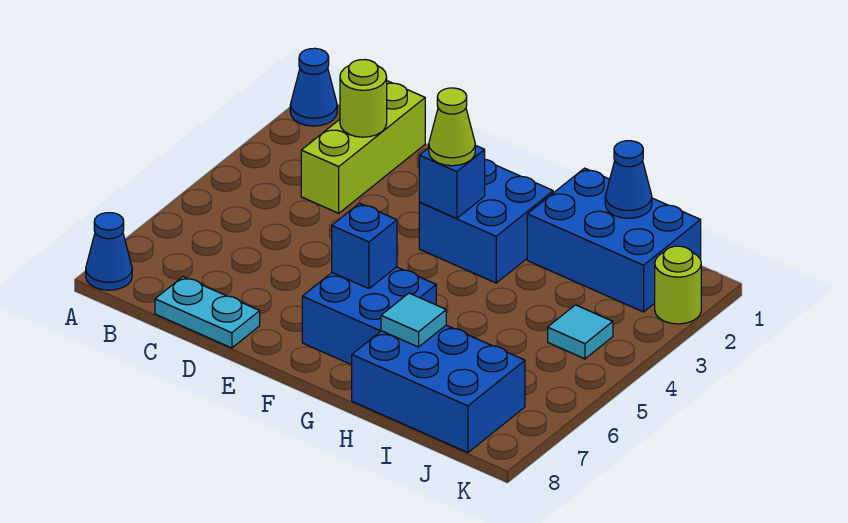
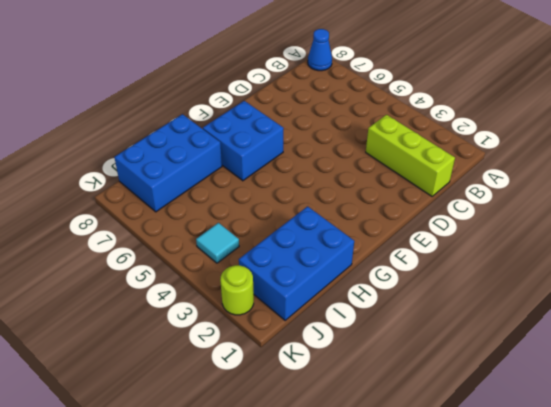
none -> blue cone A1 level 1
none -> cyan plate C8:D8 level 1
none -> blue brick F2:G3 level 1

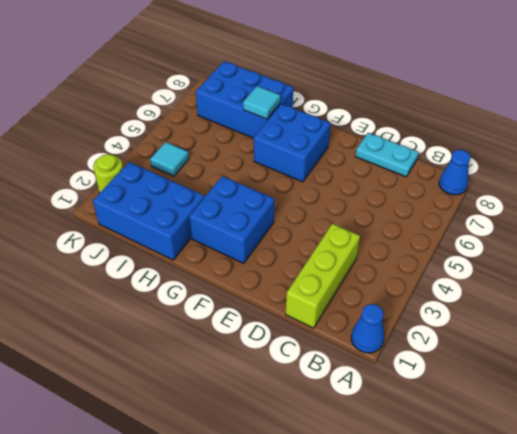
none -> lime round brick C2 level 2
none -> blue brick F3 level 2
none -> blue brick F6 level 2

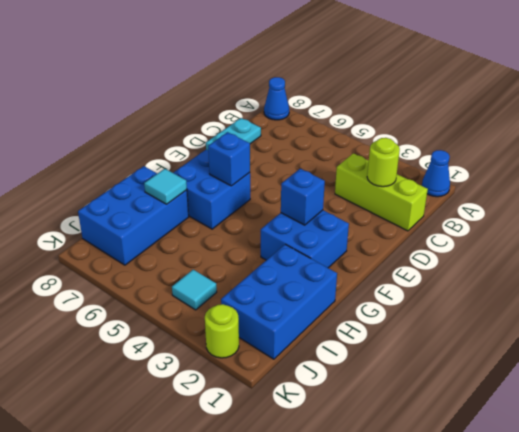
none -> blue cone I1 level 2
none -> lime cone F3 level 3

